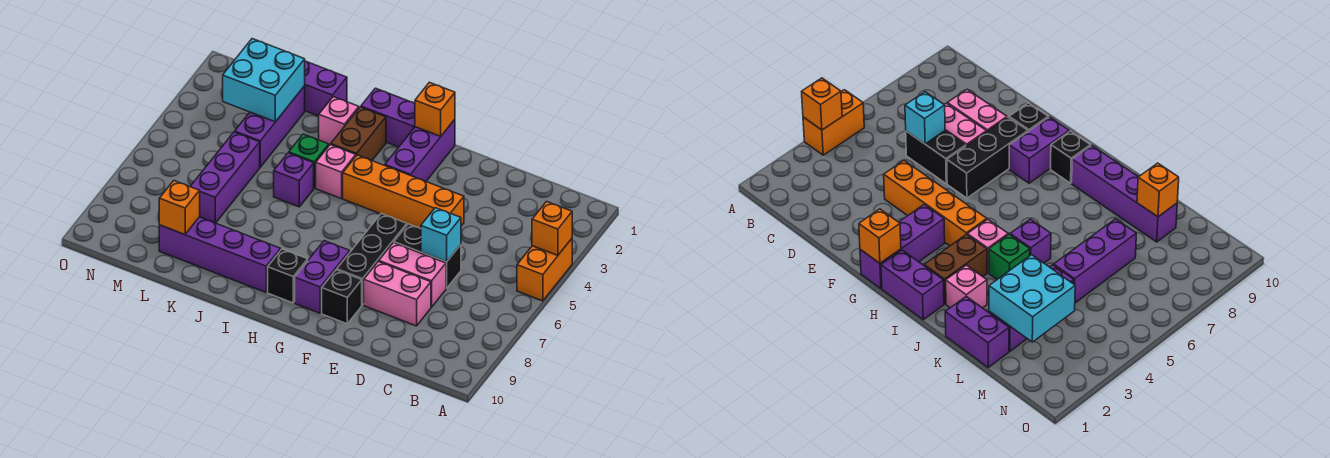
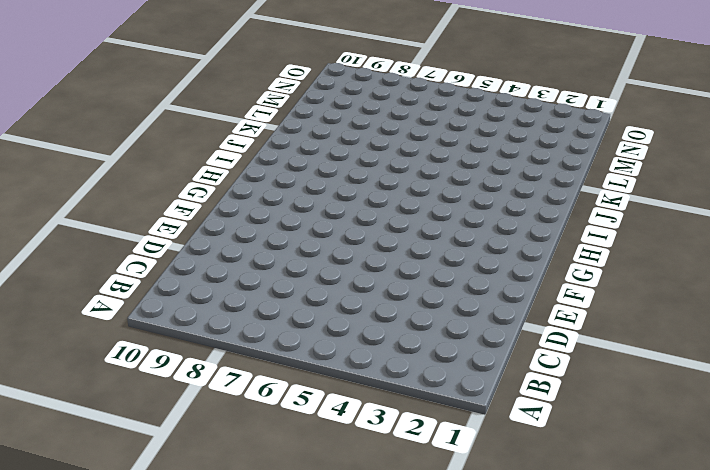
none -> orange brick A4:A5 level 1
none -> black brick D6:E6 level 1
none -> pink brick D7:E7 level 1

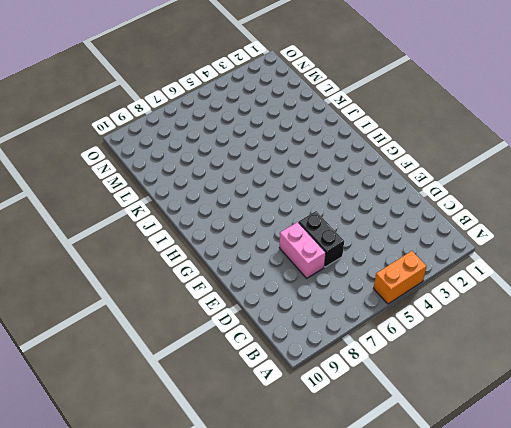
none -> pink brick D8:E8 level 1
none -> orange brick E4:H4 level 1
none -> black brick F6:F8 level 1

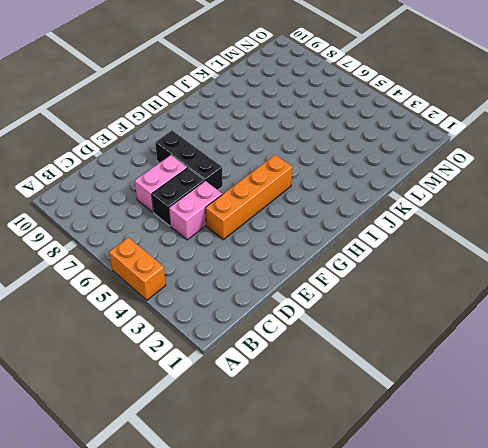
pink brick D5:E5 level 1 -> pink brick D8:E8 level 1
none -> black brick F9 level 1
none -> purple brick G1:G3 level 1
none -> purple brick G8:G9 level 1

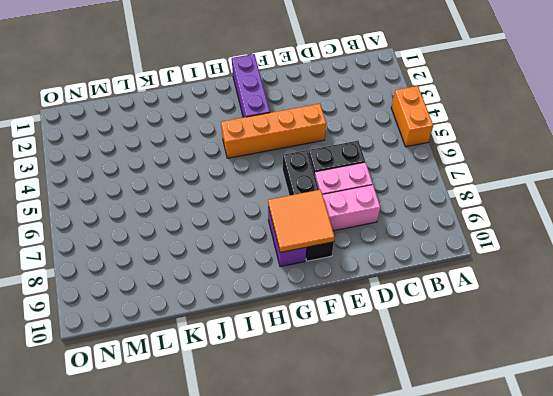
orange tile F8:G9 level 2 -> none
none -> purple brick H1:I1 level 1
none -> black brick H9 level 1
none -> brown brick I2:I3 level 1

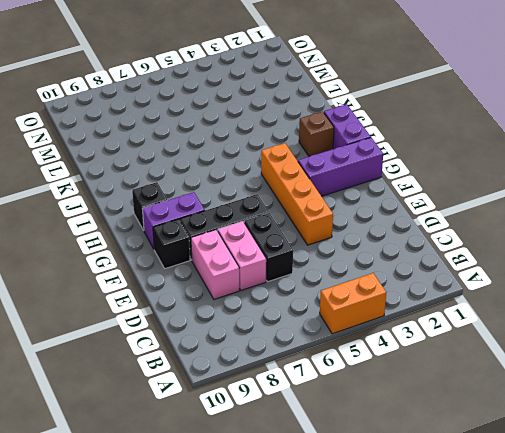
brown brick I2 level 1 -> brown brick I2:I3 level 1
none -> pink brick I4 level 1
none -> purple brick I9:L9 level 1
none -> pink brick J2 level 1

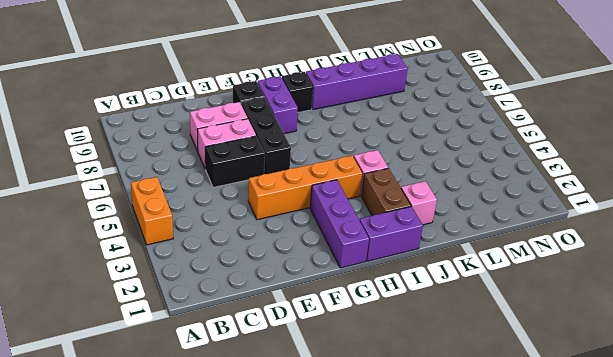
none -> green brick J4 level 1
none -> purple brick J5 level 1
none -> purple brick K1:L1 level 1

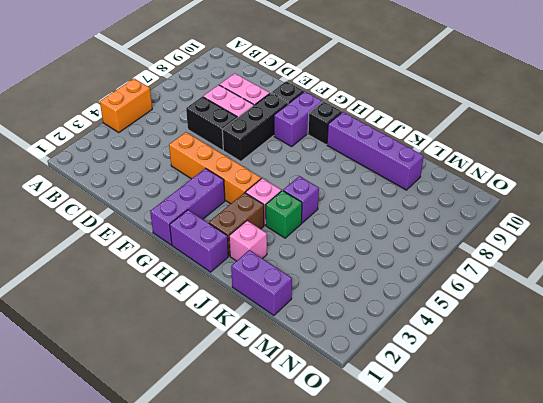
none -> purple brick L2:L4 level 1
none -> purple brick L5:L7 level 1
none -> orange brick A4 level 2

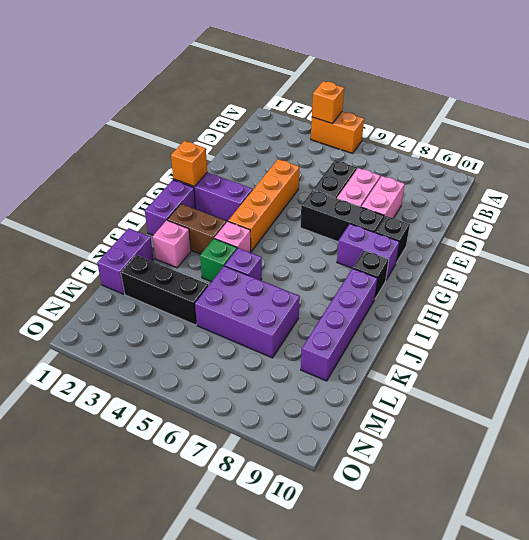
purple brick K5:L7 level 1 -> purple brick L5:L7 level 1
black brick L2:L4 level 1 -> purple brick L2:L4 level 1
none -> cyan brick D6 level 2
none -> cyan brick L2:M3 level 2
none -> orange brick L9 level 2

